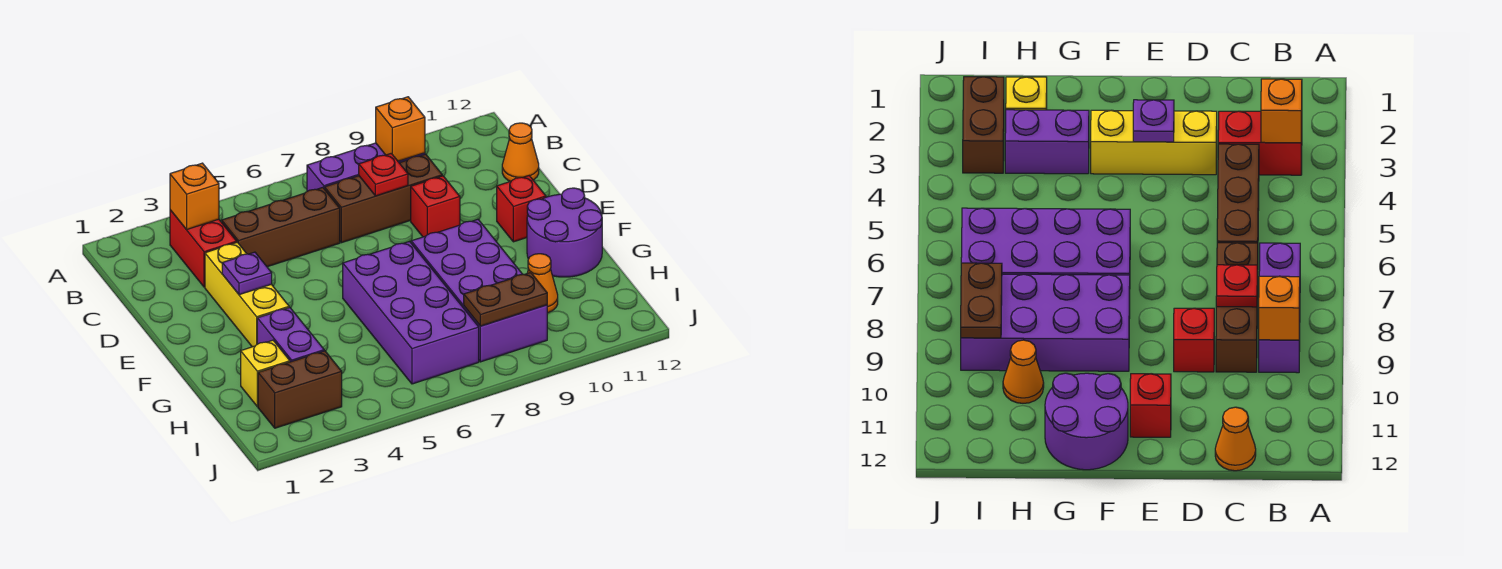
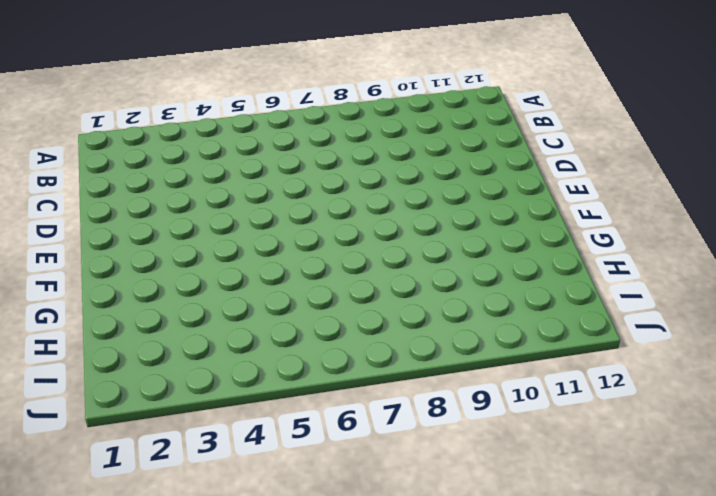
none -> red brick B3:C3 level 1
none -> purple brick B7:B9 level 1
none -> brown brick C4:C6 level 1

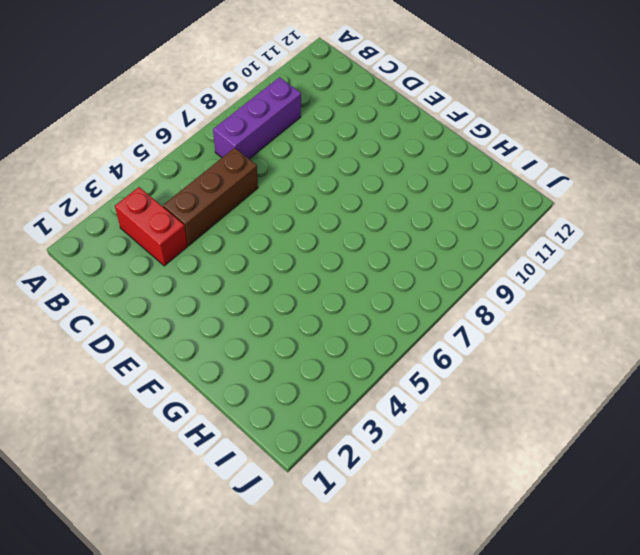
none -> brown brick C7:C9 level 1
none -> orange cone C12 level 1
none -> yellow brick D3:F3 level 1

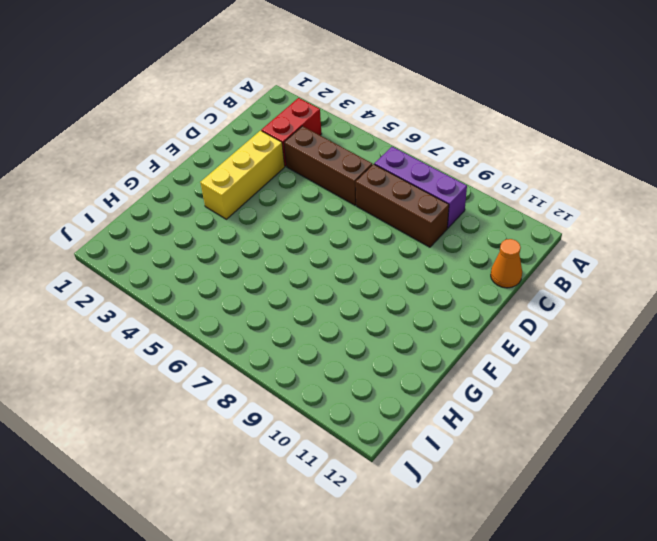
none -> red brick D9 level 1
none -> red brick E11 level 1
none -> purple brick F6:I7 level 1

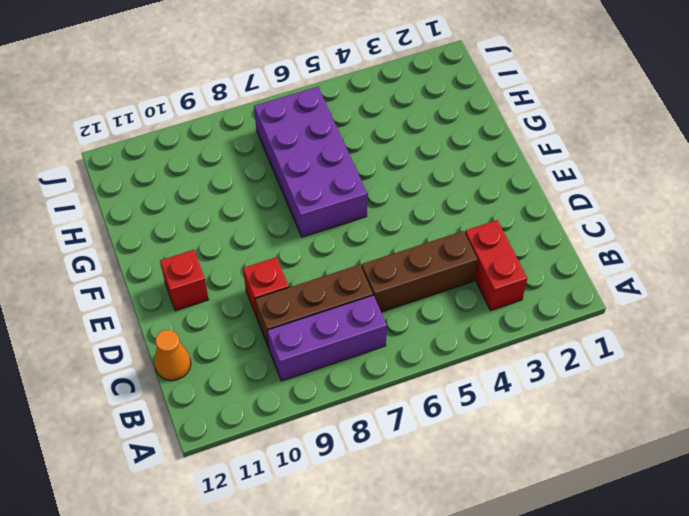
none -> yellow brick D3:F3 level 1
none -> purple brick F8:I9 level 1
none -> purple round brick F11:G12 level 1

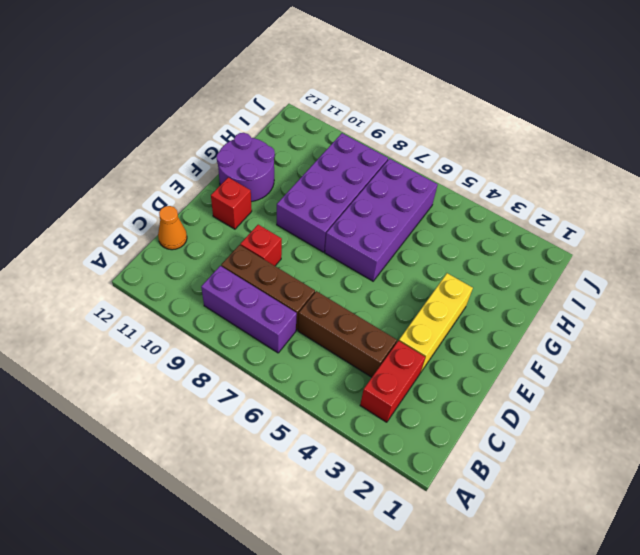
none -> purple brick G3:H3 level 1
none -> yellow brick H2 level 1
none -> orange cone H10 level 1

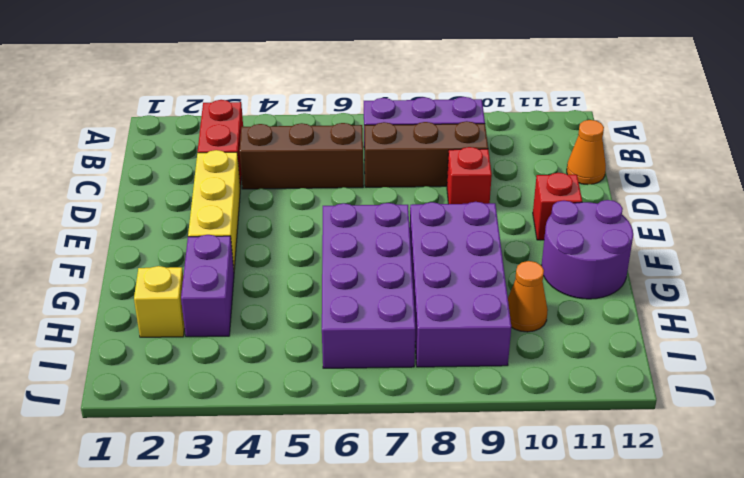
none -> brown brick I2:I3 level 1
none -> orange brick B3 level 2
none -> orange brick B9 level 2

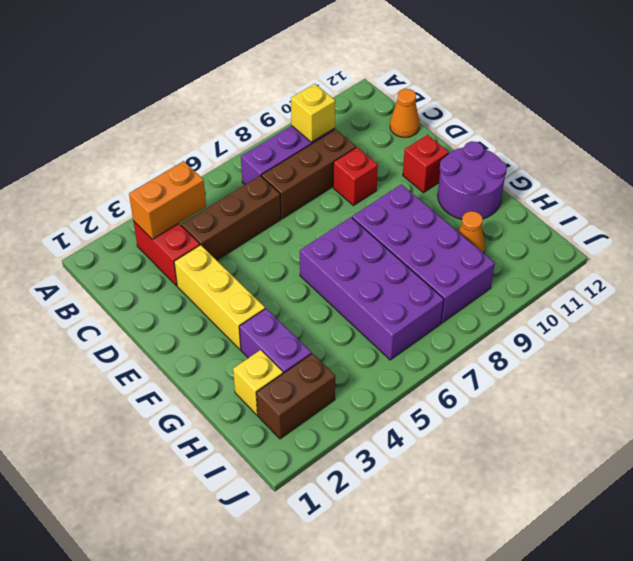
orange brick B3:B4 level 2 -> orange brick B3 level 2
yellow brick B9 level 2 -> orange brick B9 level 2
none -> red plate C8 level 2
none -> purple plate E3 level 2
none -> brown plate I8:I9 level 2

